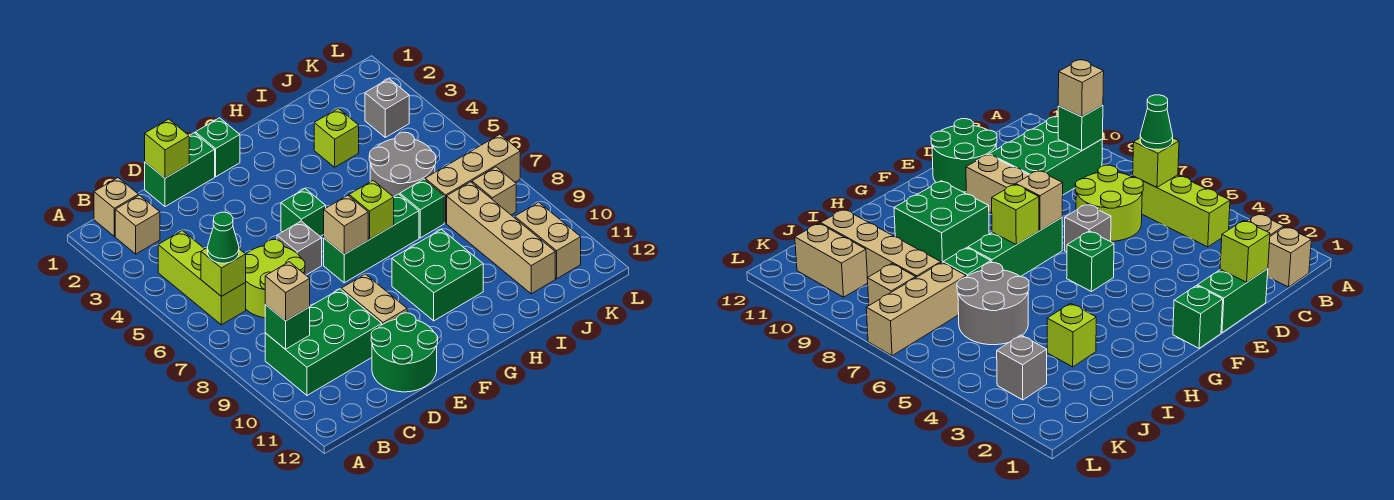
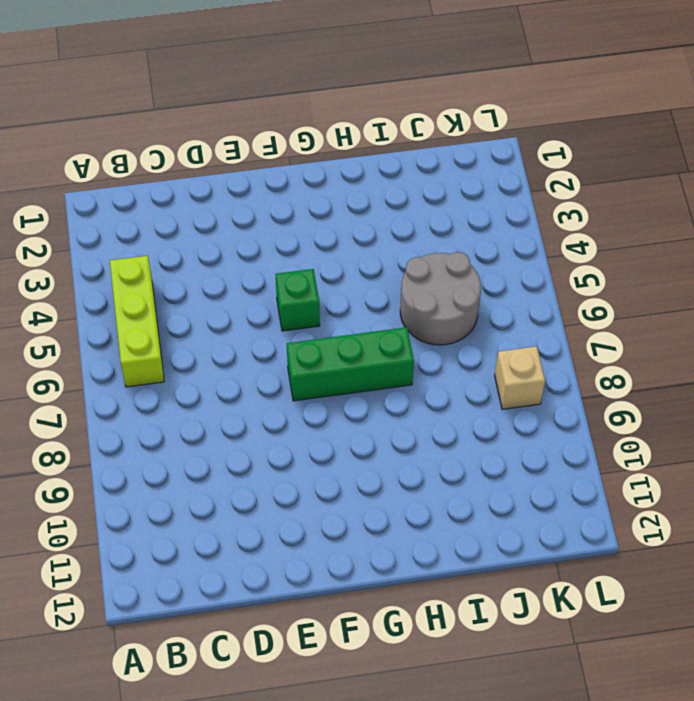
none -> tan brick B1 level 1
none -> tan brick B2 level 1
none -> green brick B9:D10 level 1

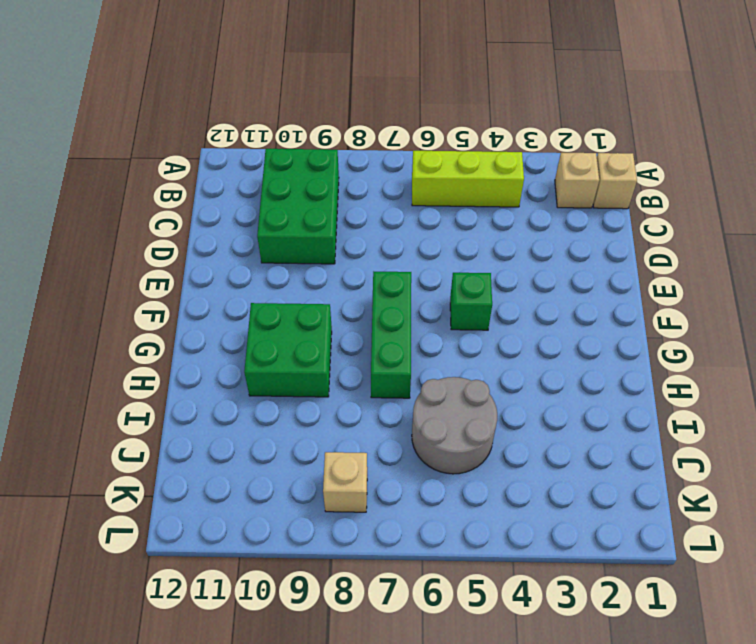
none -> lime round brick C6:D7 level 1
none -> green brick D1:E1 level 1
none -> green round brick D11:E12 level 1

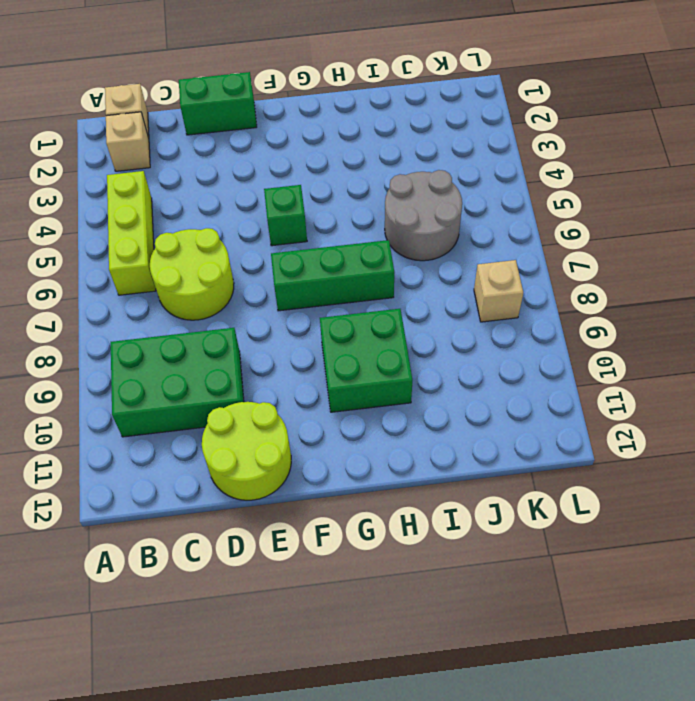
lime round brick D11:E12 level 1 -> green round brick D11:E12 level 1
none -> grey brick E6 level 1
none -> tan brick E9:E10 level 1
none -> green brick F1 level 1

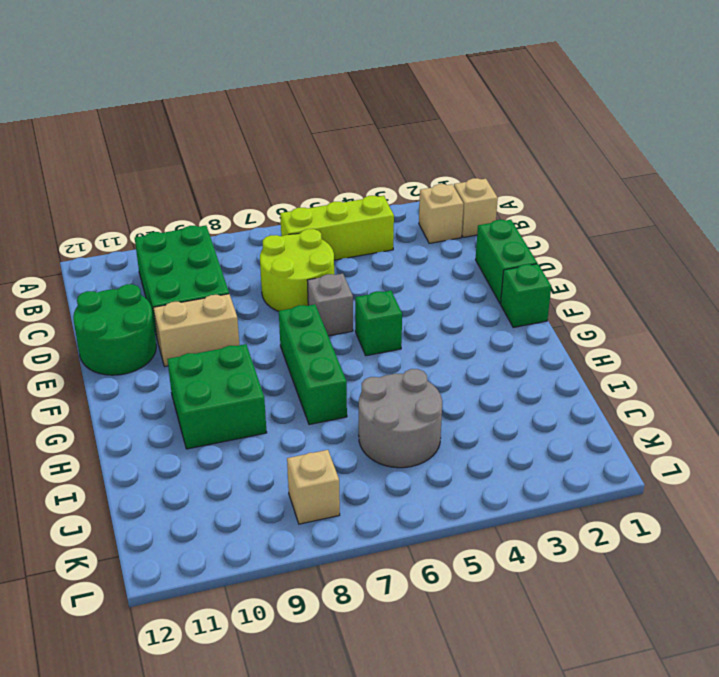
none -> lime brick I3 level 1
none -> green brick I7 level 1
none -> tan brick J7:L7 level 1

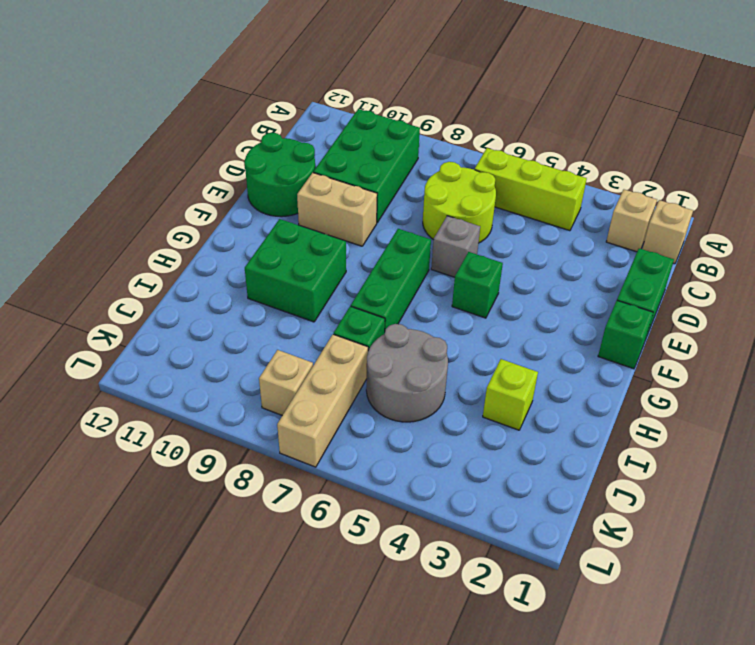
none -> tan brick J8:J11 level 1
none -> grey brick K3 level 1
none -> tan brick K10:K11 level 1

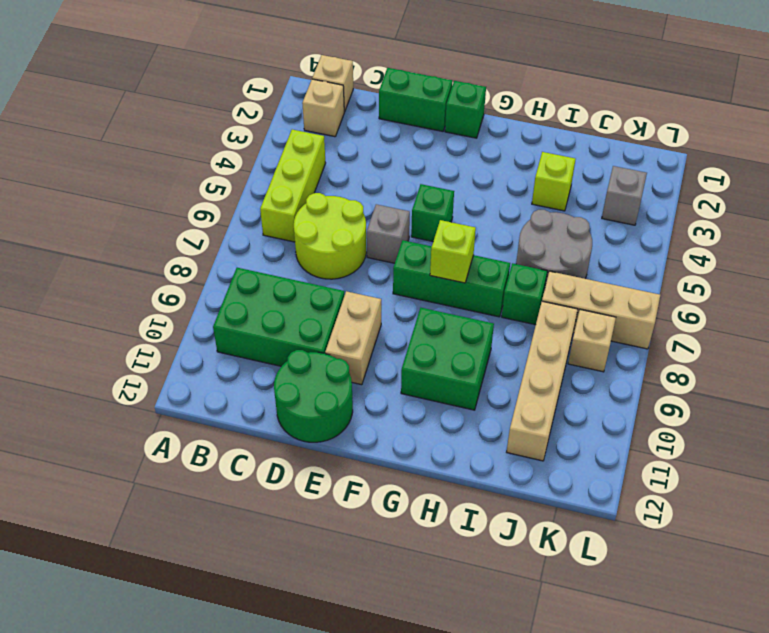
none -> tan brick K10:K11 level 1
none -> lime brick B6 level 2
none -> green brick B9 level 2

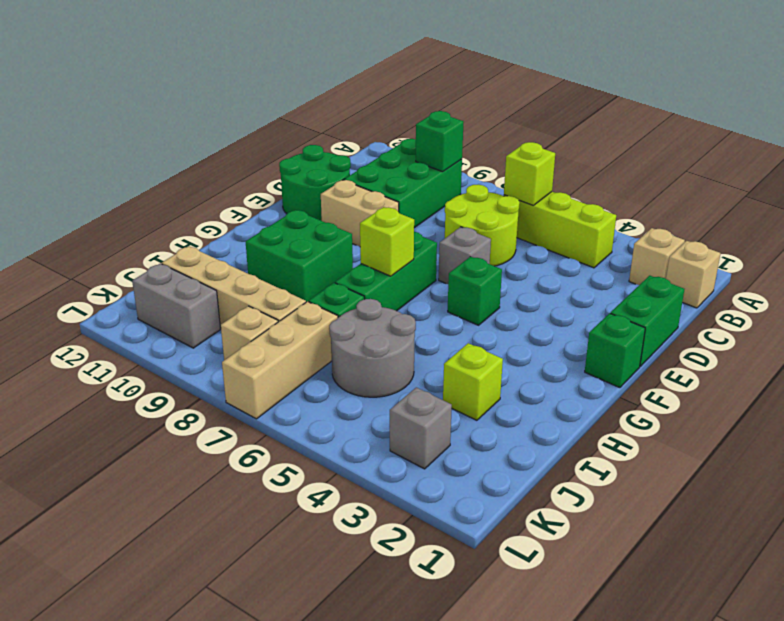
grey brick K10:K11 level 1 -> tan brick K10:K11 level 1
none -> lime brick D1 level 2
none -> tan brick F7 level 2
none -> green cone B6 level 3

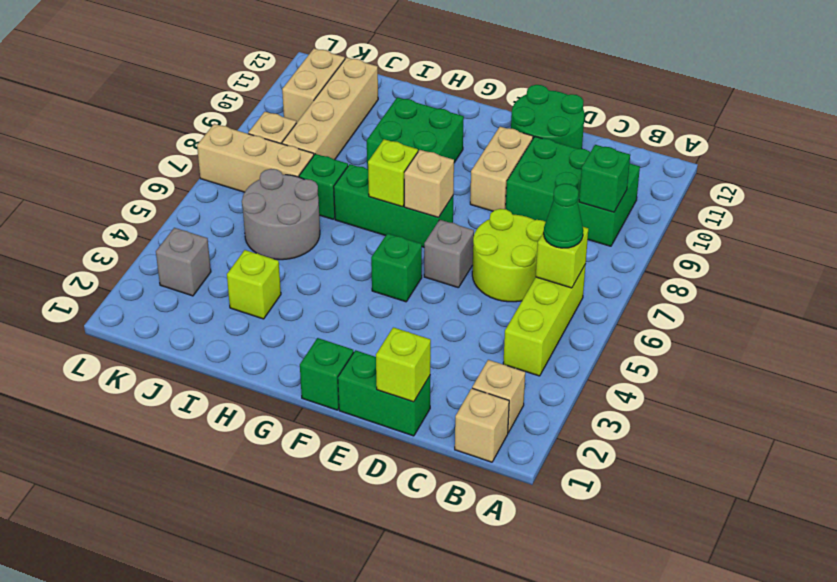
none -> tan brick B9 level 3

